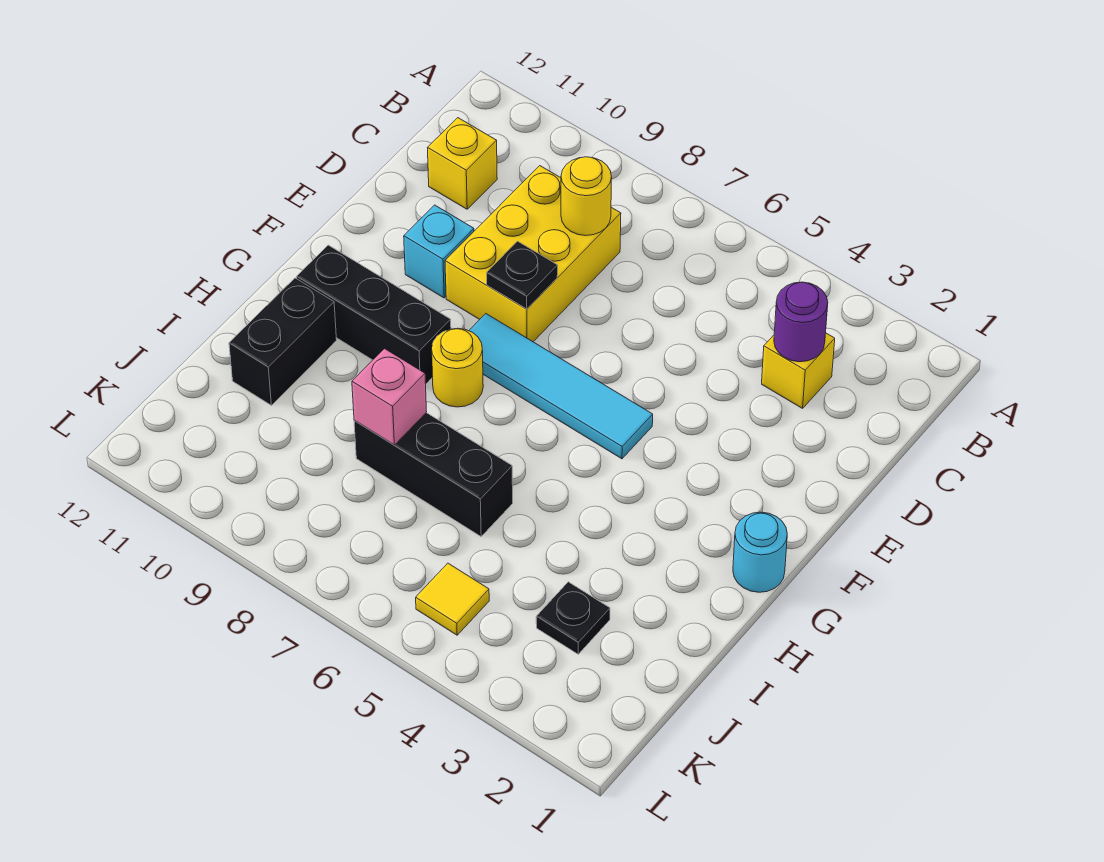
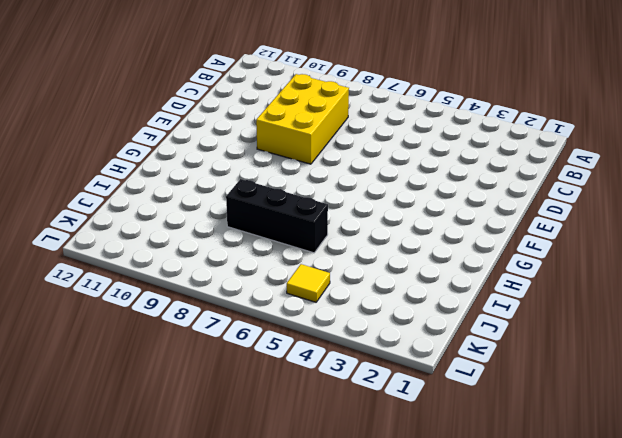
none -> yellow brick C3 level 1
none -> yellow brick C11 level 1
none -> cyan brick E10 level 1

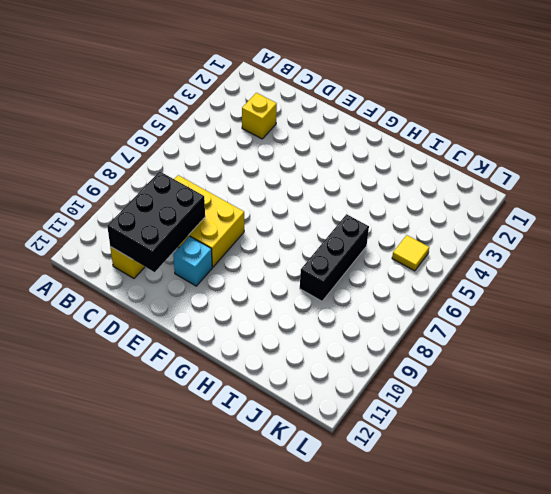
black brick C9:D11 level 2 -> none
none -> cyan tile F5:F8 level 1
none -> cyan round brick G1 level 1
none -> yellow round brick G8 level 1

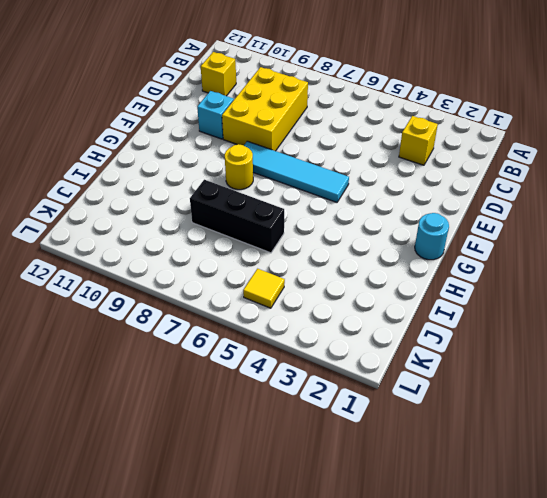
none -> black brick G9:G11 level 1
none -> black brick H11:I11 level 1
none -> black plate J3 level 1

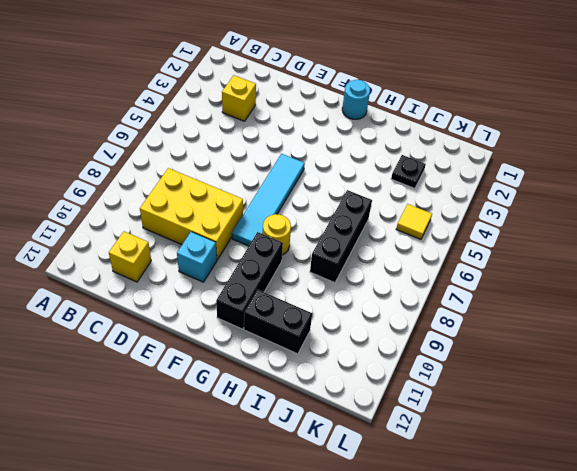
none -> purple round brick C3 level 2
none -> yellow round brick C8 level 2
none -> black plate E8 level 2

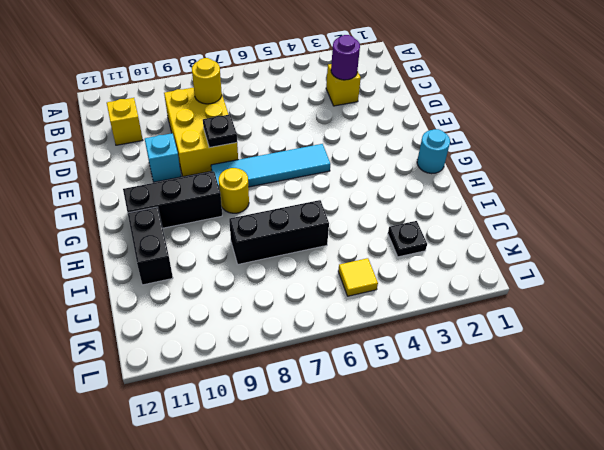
none -> pink brick I8 level 2

